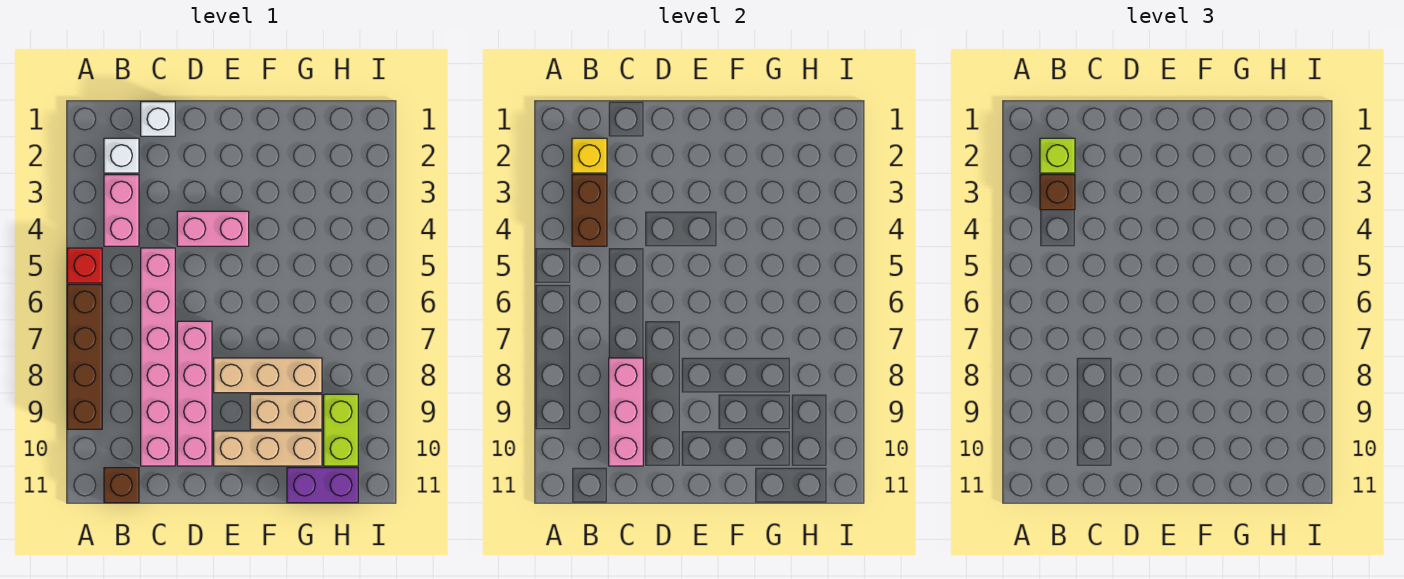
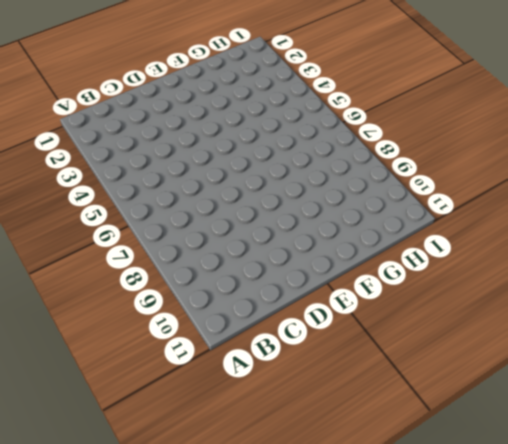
none -> red brick A5 level 1
none -> brown brick A6:A9 level 1
none -> white brick B2 level 1

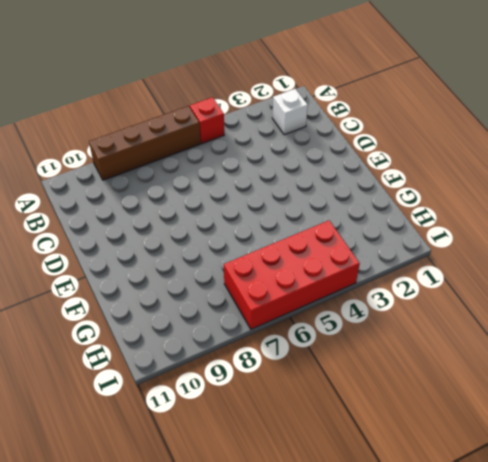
red brick H4:I7 level 1 -> none
none -> pink brick B3:B4 level 1
none -> brown brick B11 level 1
none -> white brick C1 level 1

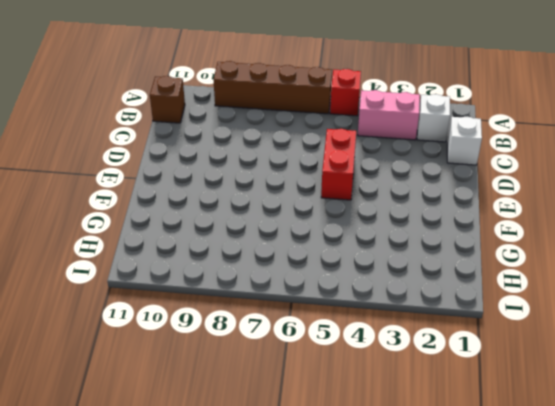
red brick D5:E5 level 1 -> none
none -> pink brick C5:C10 level 1
none -> pink brick D4:E4 level 1
none -> pink brick D7:D10 level 1

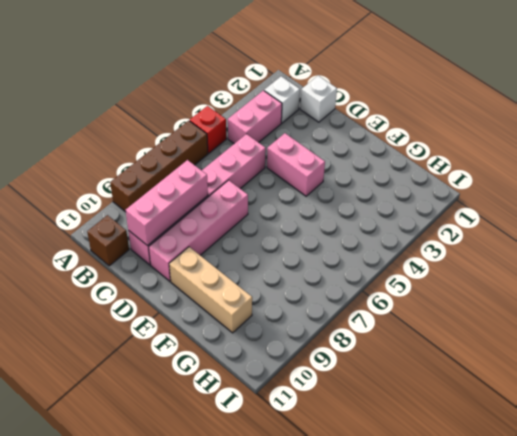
none -> tan brick E8:G8 level 1
none -> tan brick F9:G9 level 1
none -> purple brick G11:H11 level 1

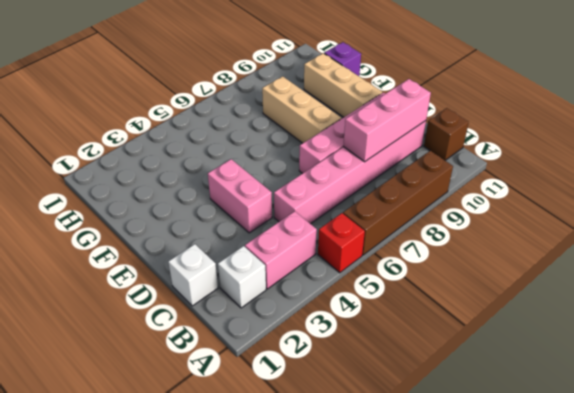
purple brick G11 level 1 -> purple brick G11:H11 level 1
none -> tan brick F9:G9 level 1
none -> lime brick H9:H10 level 1
none -> yellow brick B2 level 2

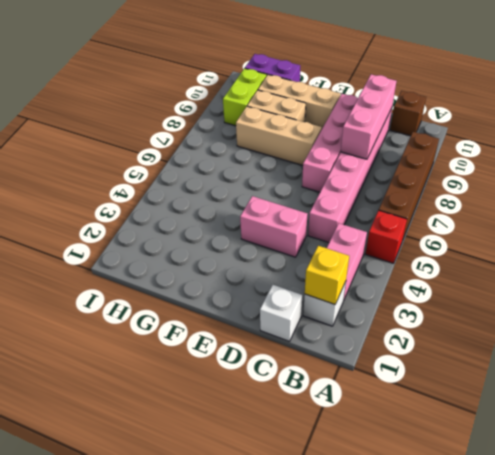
none -> brown brick B3:B4 level 2
none -> lime brick B2 level 3
none -> brown brick B3 level 3

